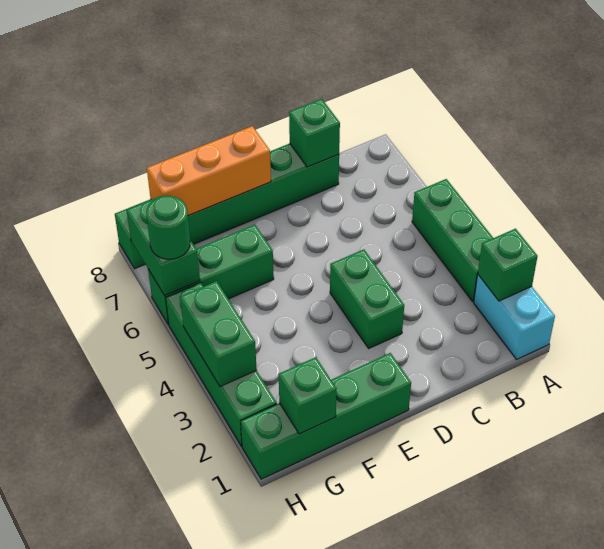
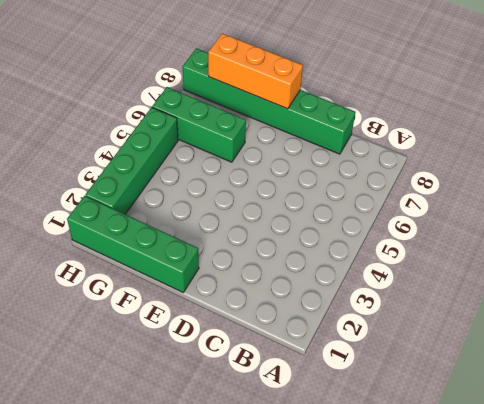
none -> cyan brick A1:A2 level 1
none -> green brick A3:A5 level 1
none -> green brick D3:D4 level 1

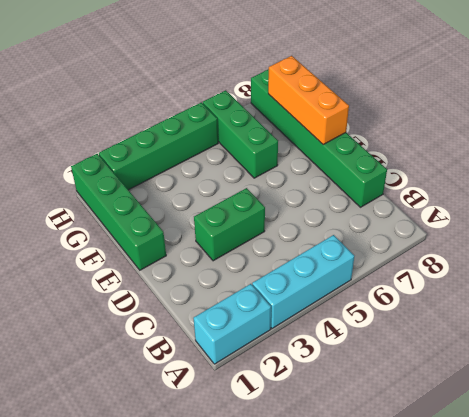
cyan brick A3:A5 level 1 -> green brick A3:A5 level 1
none -> green brick A2 level 2
none -> green brick C8 level 2
none -> green brick G1 level 2

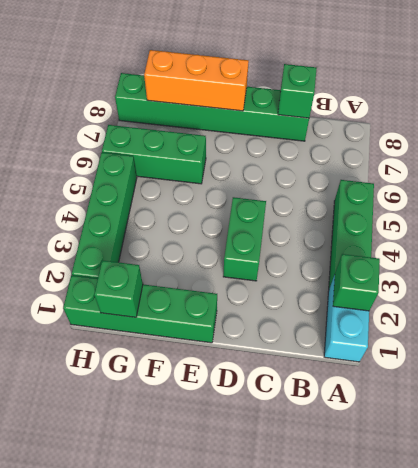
none -> green brick H3:H4 level 2
none -> green brick H6:H7 level 2
none -> green round brick H6 level 3

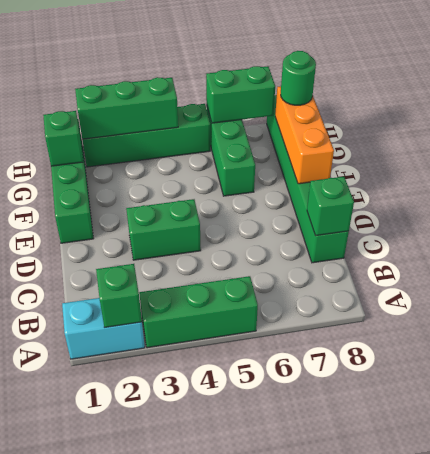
green round brick G8 level 3 -> green round brick H6 level 3
green brick H2:H4 level 2 -> green brick H3:H4 level 2

